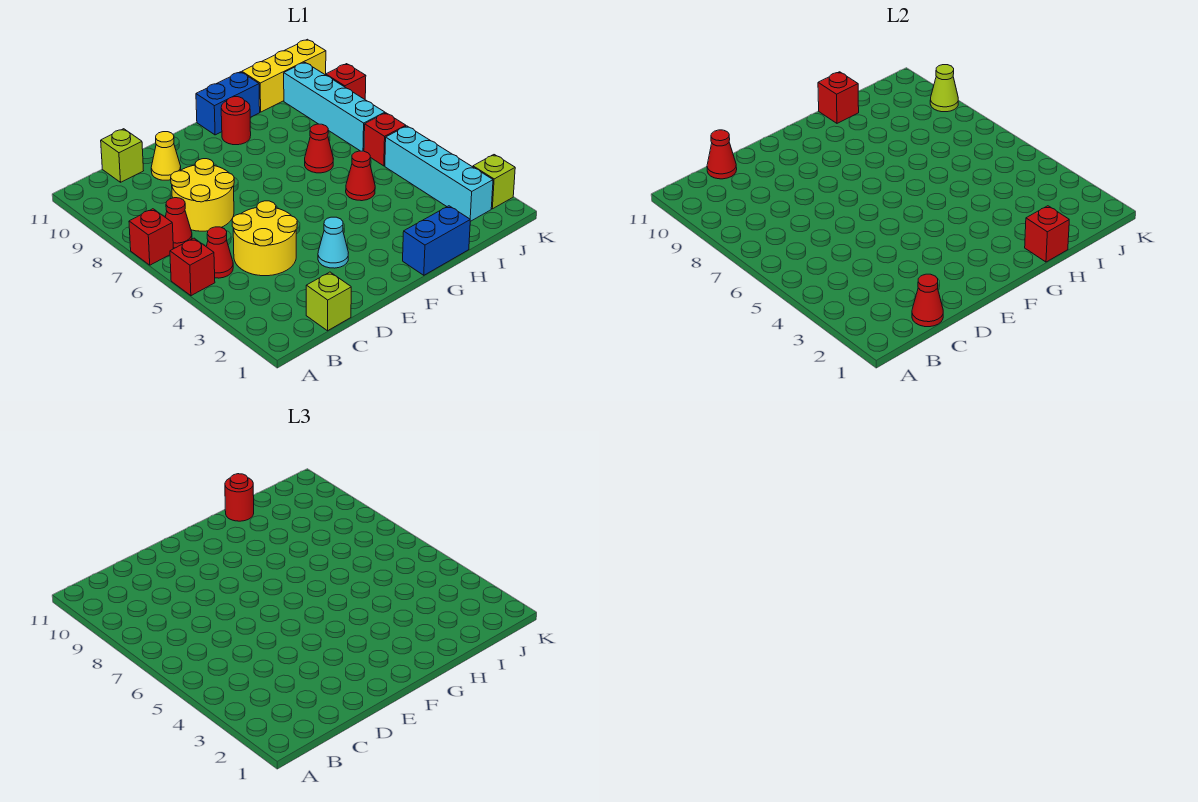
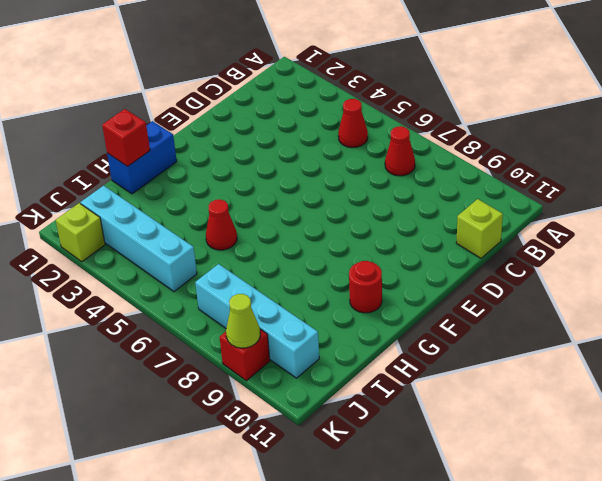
none -> red brick A5 level 1
none -> red brick A7 level 1
none -> lime brick C1 level 1

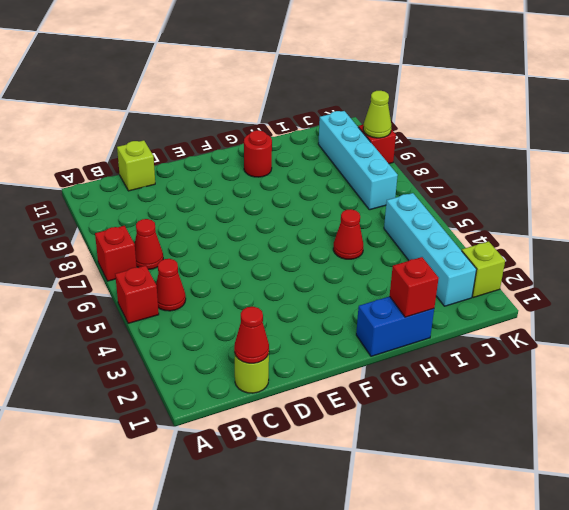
lime round brick C1 level 1 -> lime brick C1 level 1
none -> yellow round brick C4:D5 level 1
none -> yellow round brick C7:D8 level 1
none -> yellow cone D10 level 1

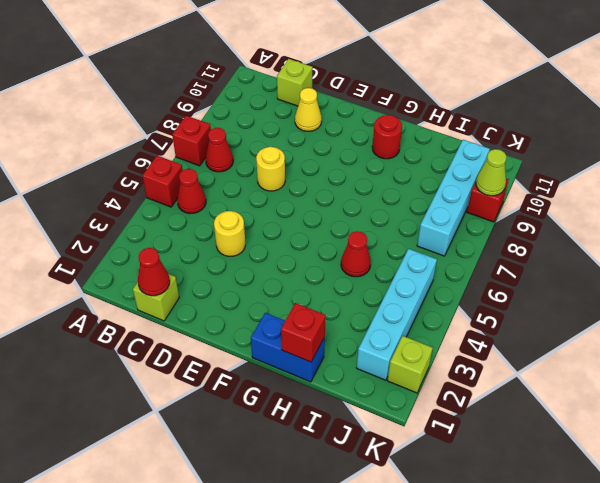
yellow round brick D4 level 1 -> yellow round brick C4:D5 level 1
yellow round brick D7 level 1 -> yellow round brick C7:D8 level 1
none -> cyan cone E3 level 1
none -> blue brick G11:H11 level 1
none -> red cone H7 level 1

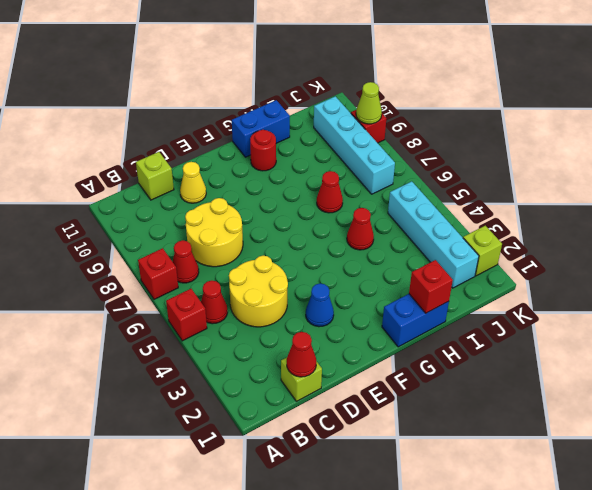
blue cone E3 level 1 -> cyan cone E3 level 1
none -> yellow brick I11:K11 level 1
none -> red brick J6 level 1
none -> red cone C11 level 2

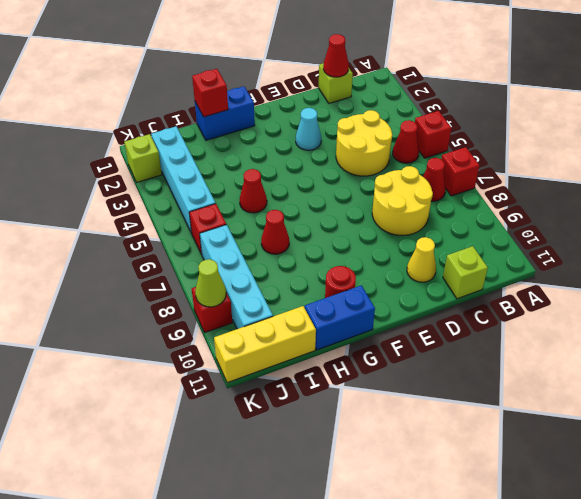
none -> red cone C11 level 2
none -> red brick H11 level 2
none -> red round brick H11 level 3

